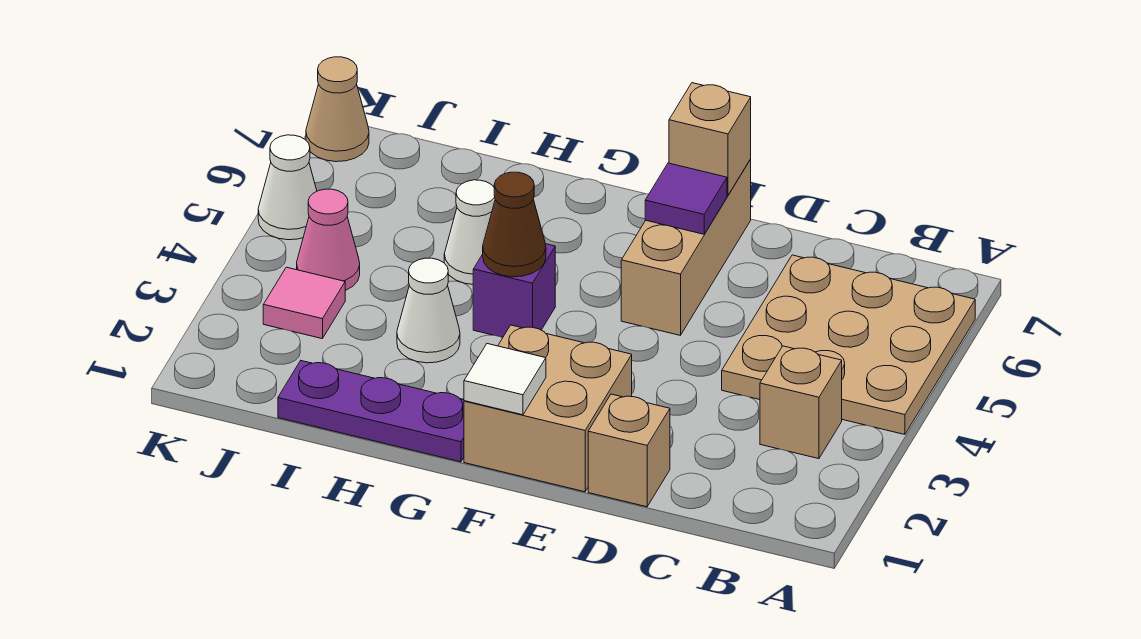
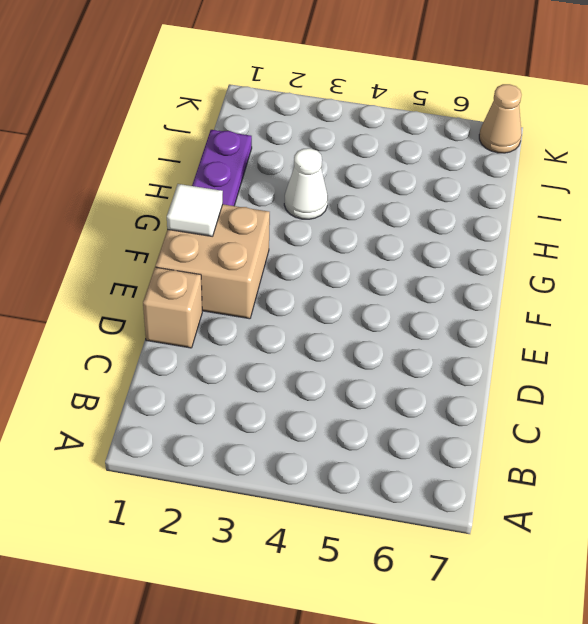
none -> tan plate A4:C6 level 1
none -> tan brick B3 level 1
none -> tan brick E5:E7 level 1

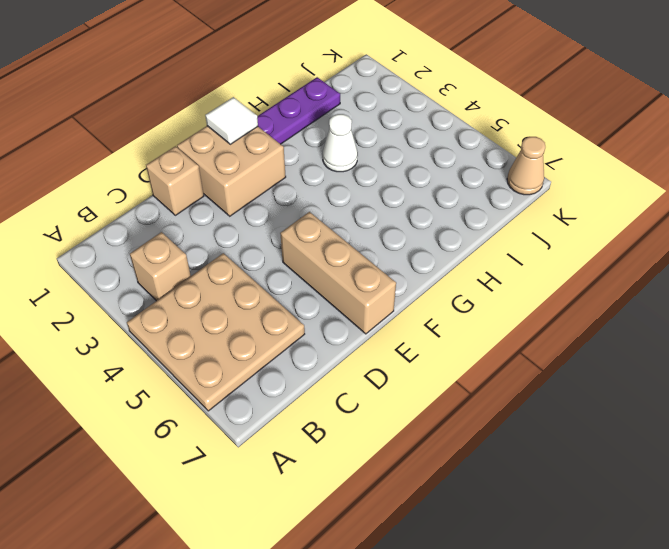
none -> purple brick G4 level 1
none -> white cone H5 level 1
none -> pink tile J3 level 1

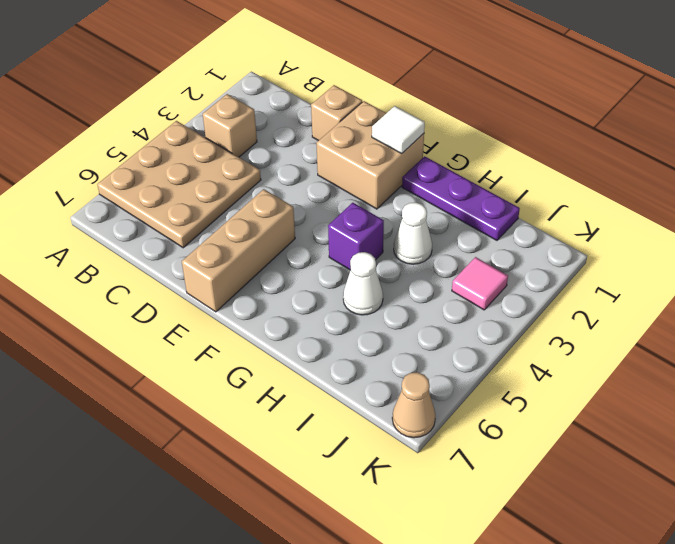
none -> pink cone J4 level 1
none -> white cone K5 level 1
none -> purple tile E6 level 2

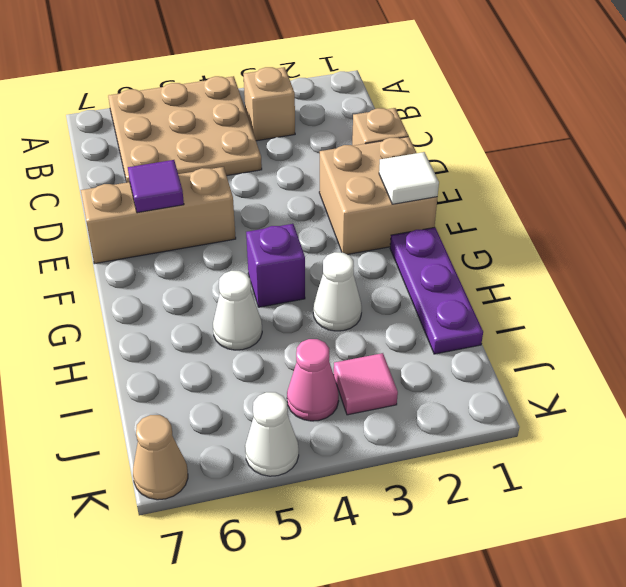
none -> tan brick E7 level 2
none -> brown cone G4 level 2

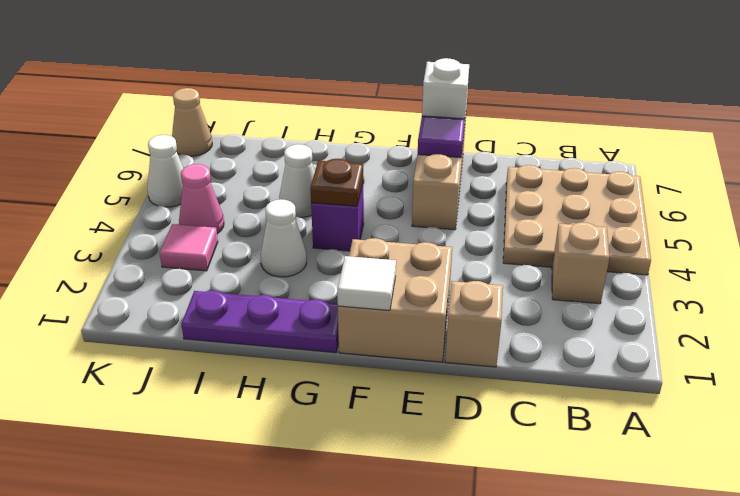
white brick E7 level 2 -> tan brick E7 level 2
brown plate G4 level 2 -> brown cone G4 level 2

